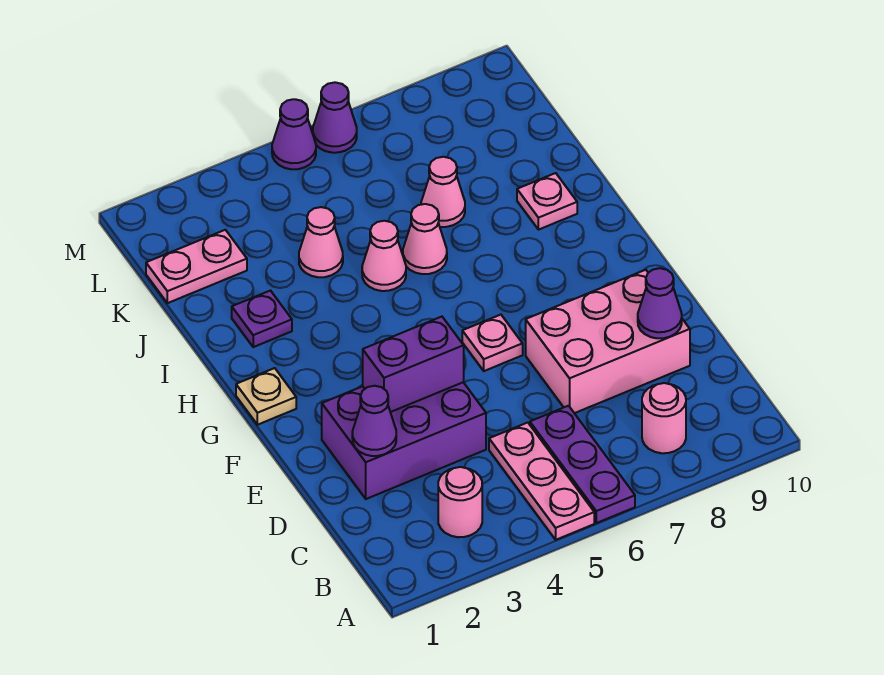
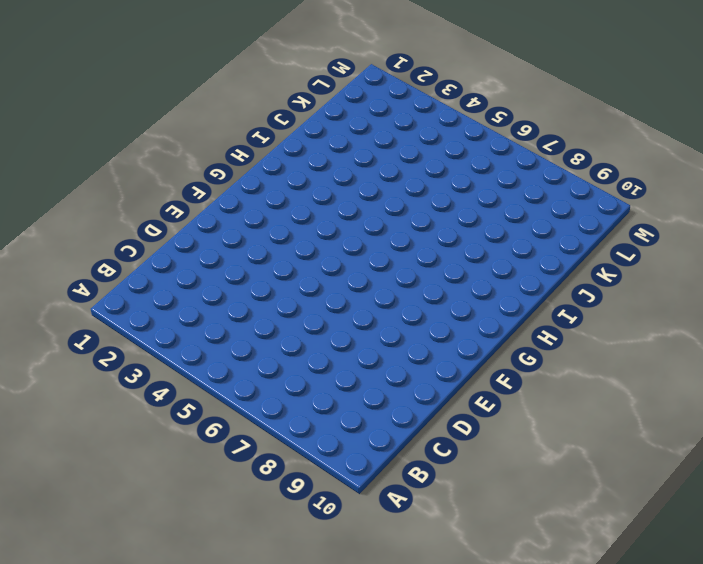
none -> pink plate A5:C5 level 1
none -> purple plate A6:C6 level 1
none -> pink round brick B3 level 1

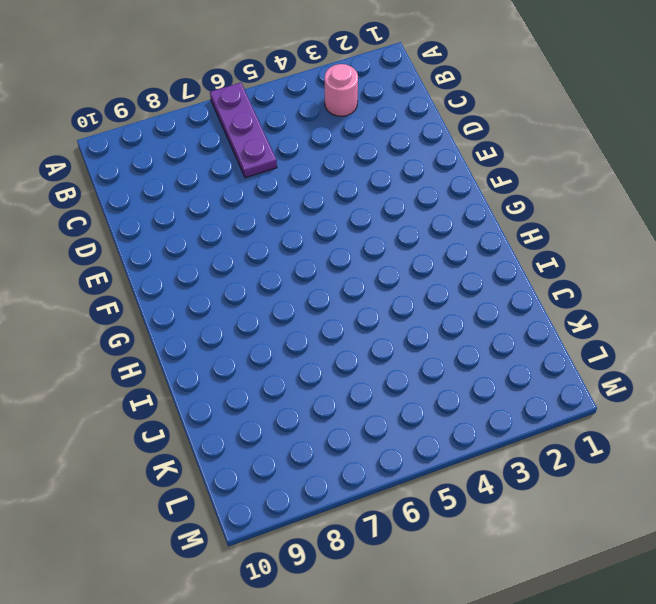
none -> pink plate A5:C5 level 1
none -> pink round brick B8 level 1
none -> purple brick D2:E4 level 1

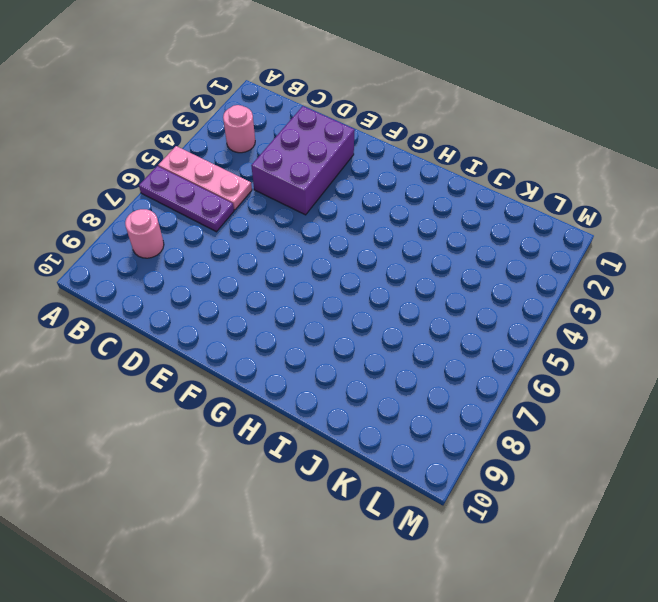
none -> pink brick D7:E9 level 1
none -> pink plate F6 level 1
none -> tan plate G1 level 1

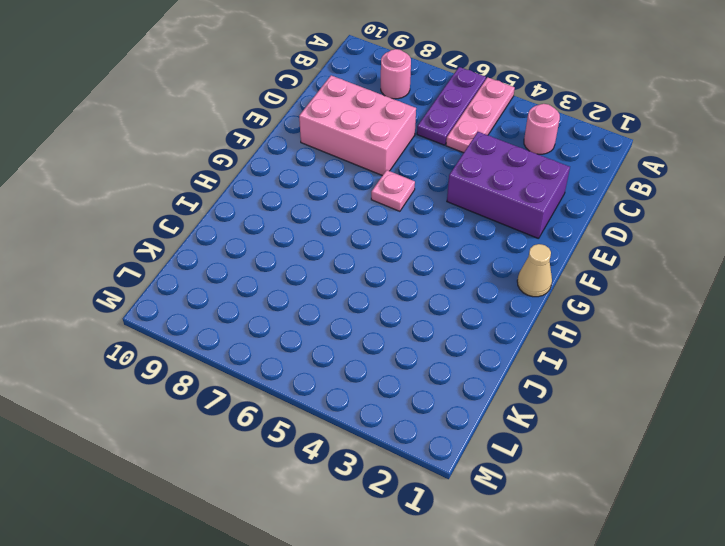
tan cone G1 level 1 -> tan plate G1 level 1
none -> purple plate I2 level 1
none -> pink cone I5 level 1
none -> pink cone I6 level 1

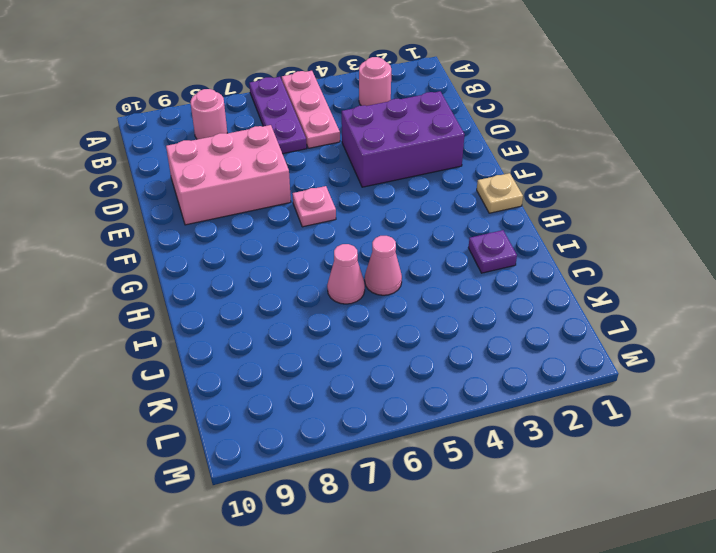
none -> pink plate I9 level 1
none -> pink cone J4 level 1
none -> pink cone J7 level 1

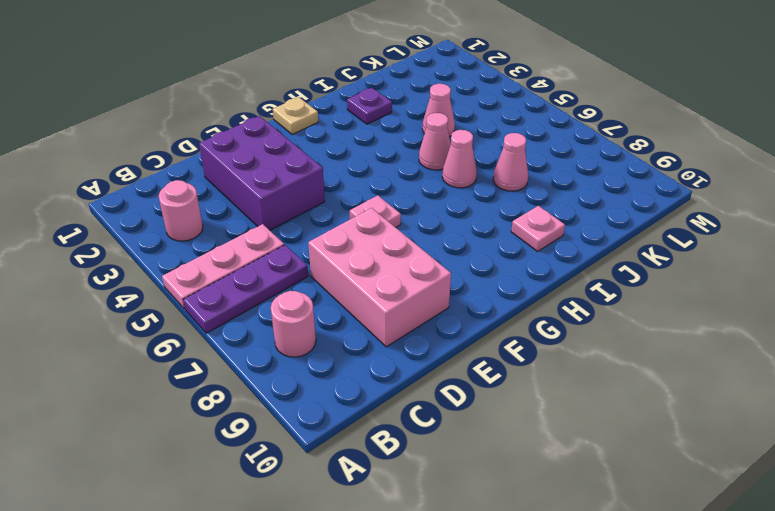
none -> pink plate K1:K2 level 1
none -> purple cone M5 level 1
none -> purple cone M6 level 1

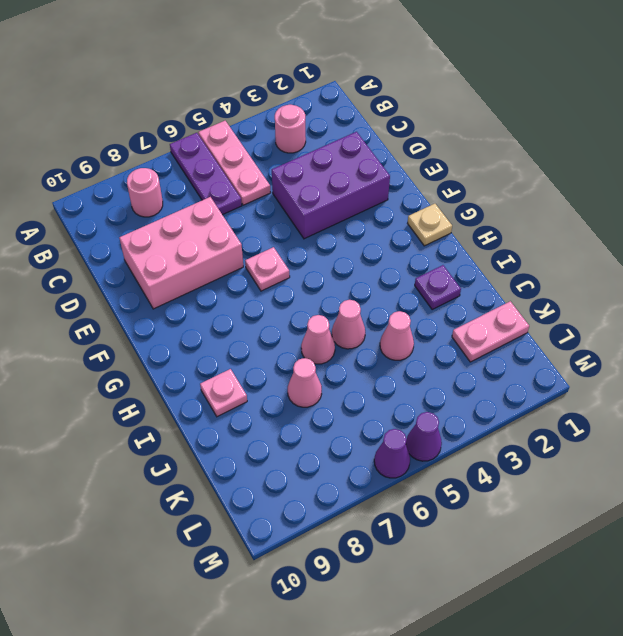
none -> purple cone D2 level 2
none -> purple cone D9 level 2
none -> purple brick E3:E4 level 2

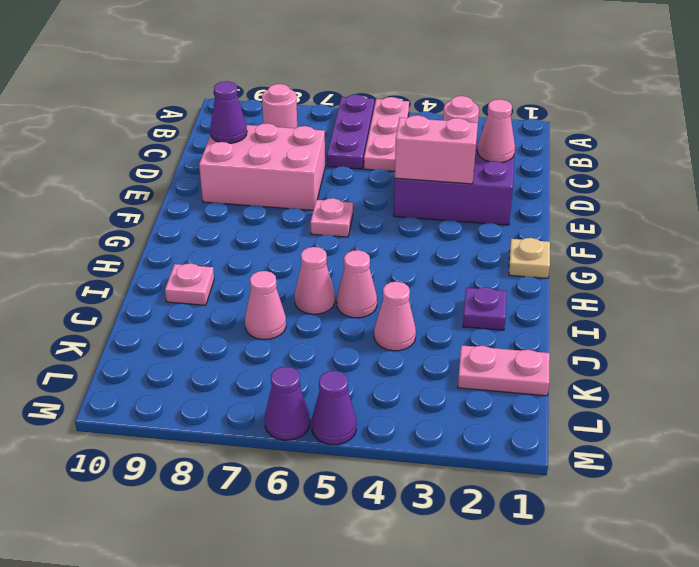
pink cone D2 level 2 -> purple cone D2 level 2
pink brick E3:E4 level 2 -> purple brick E3:E4 level 2

